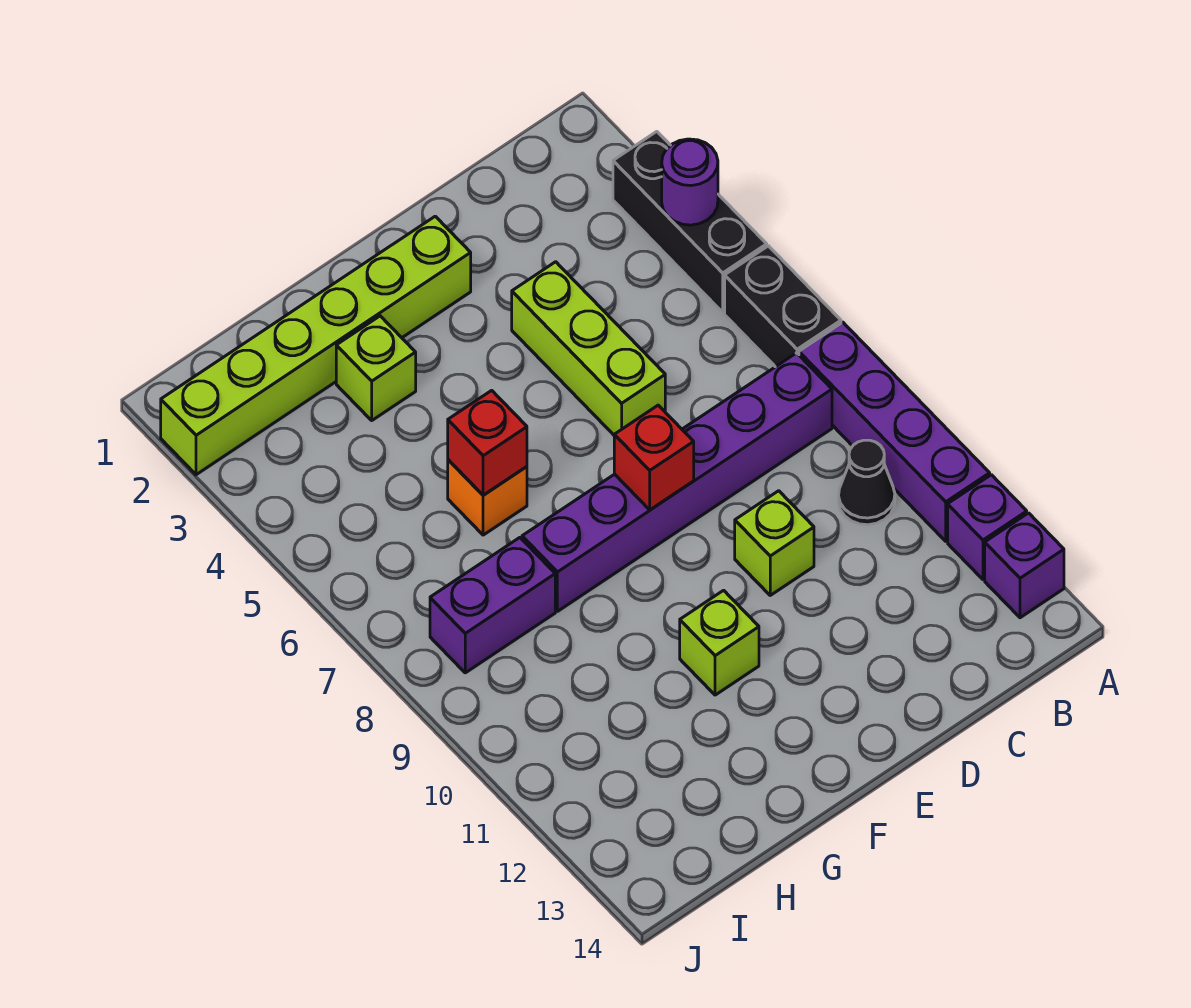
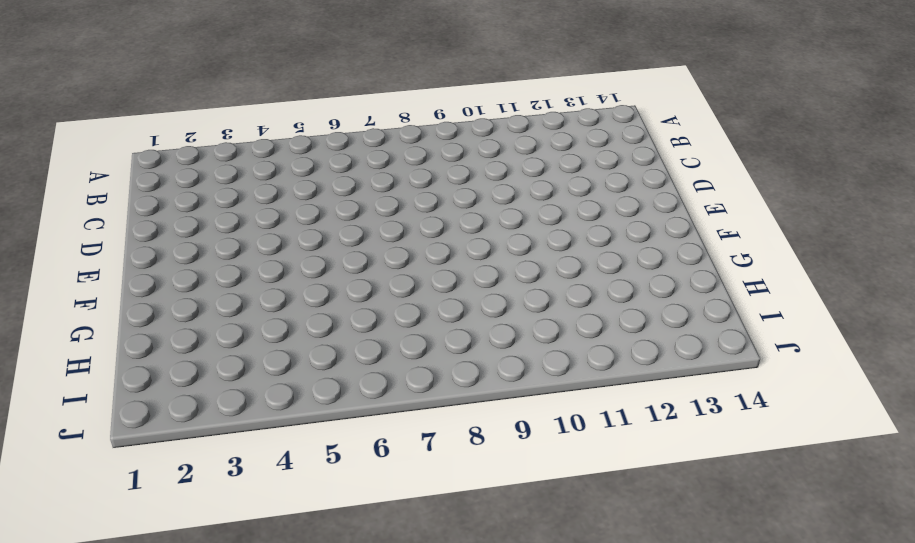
none -> black brick A3:A5 level 1
none -> black brick A6:A7 level 1
none -> purple brick A8:A11 level 1

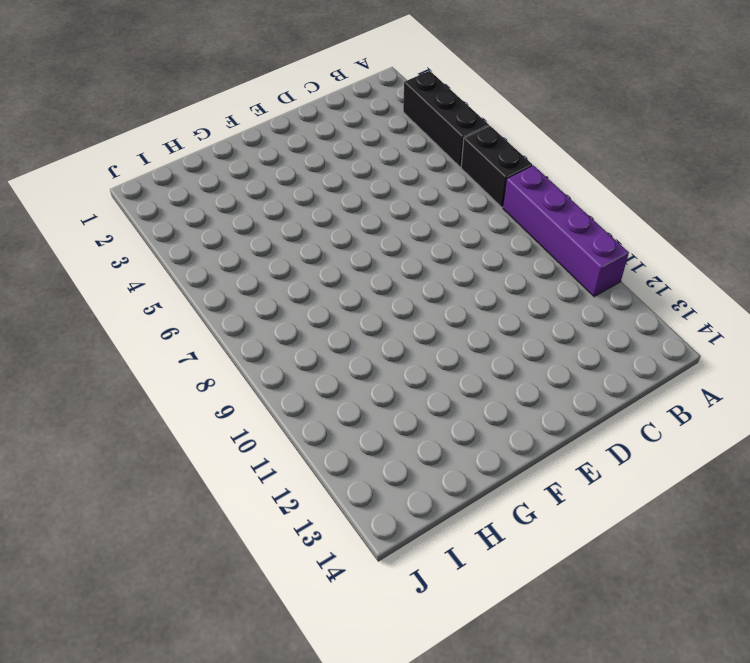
none -> purple brick A12 level 1
none -> purple brick A13 level 1
none -> purple brick B8:G8 level 1

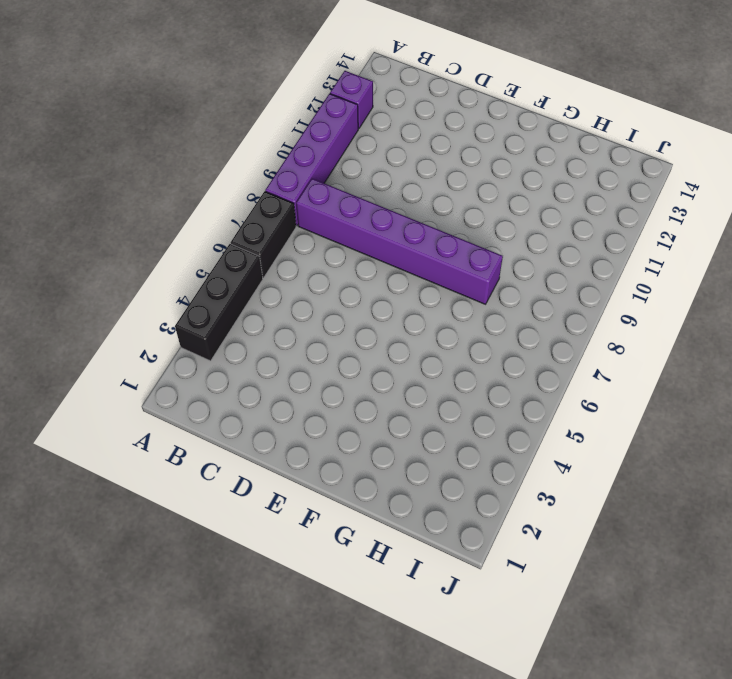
none -> purple brick A13 level 1
none -> black cone B10 level 1
none -> lime brick D4:D6 level 1

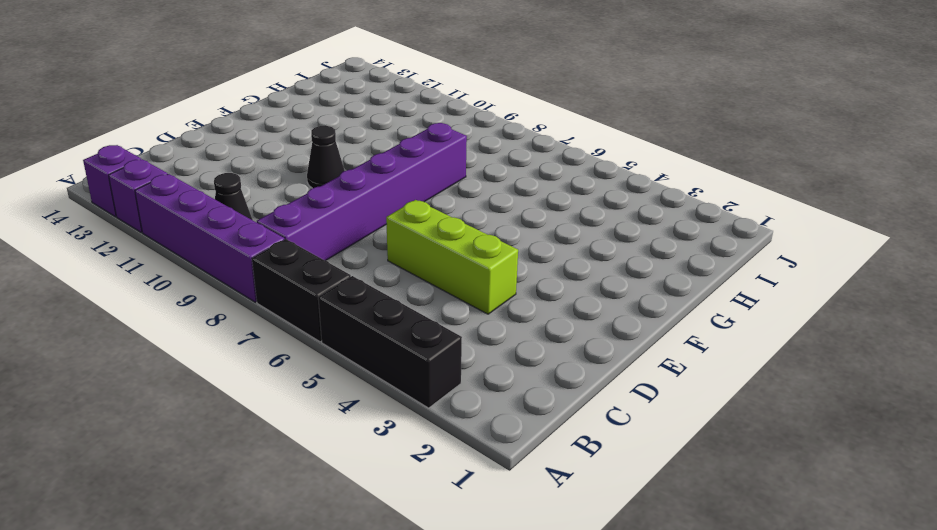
black cone E10 level 1 -> none
none -> lime brick D10 level 1
none -> lime brick E2:J2 level 1
none -> lime brick F11 level 1

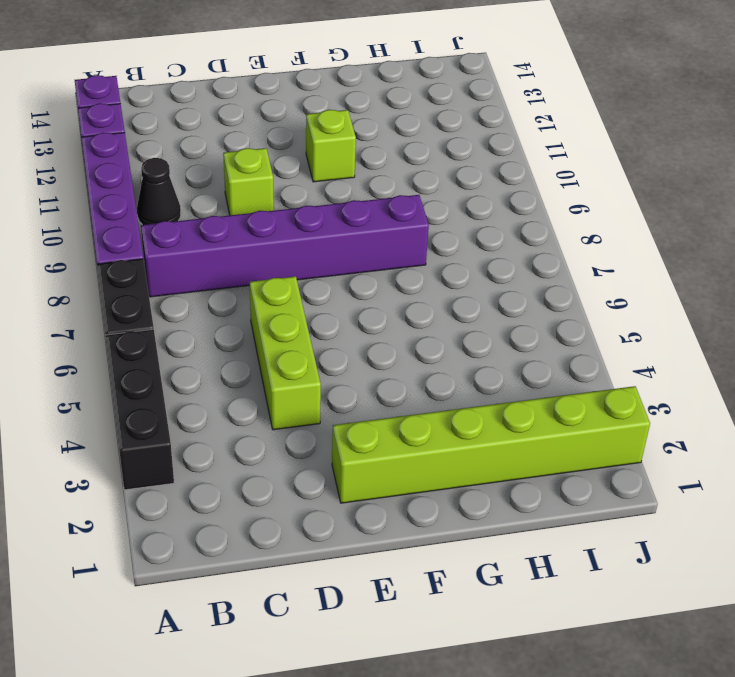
none -> lime brick G3 level 1
none -> orange brick G6 level 1
none -> purple brick H8:I8 level 1

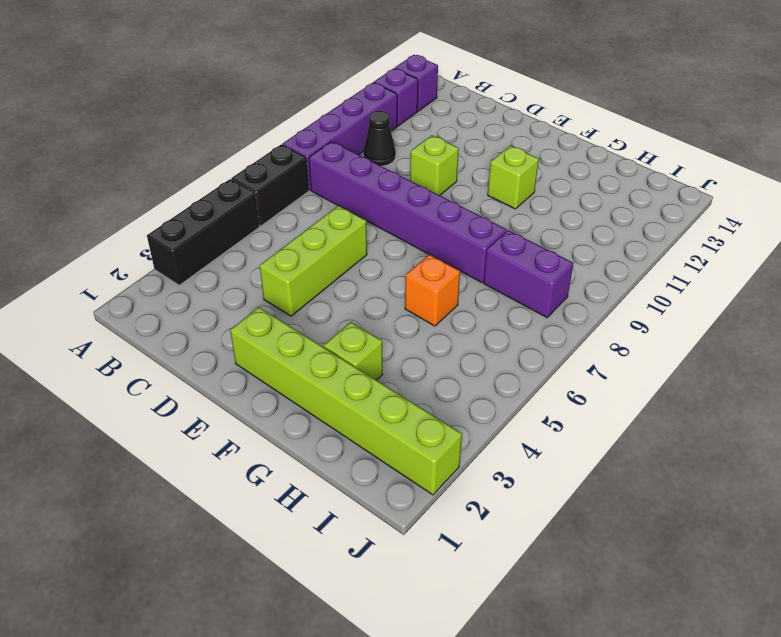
none -> purple round brick A4 level 2
none -> red brick E8 level 2
none -> red brick G6 level 2

